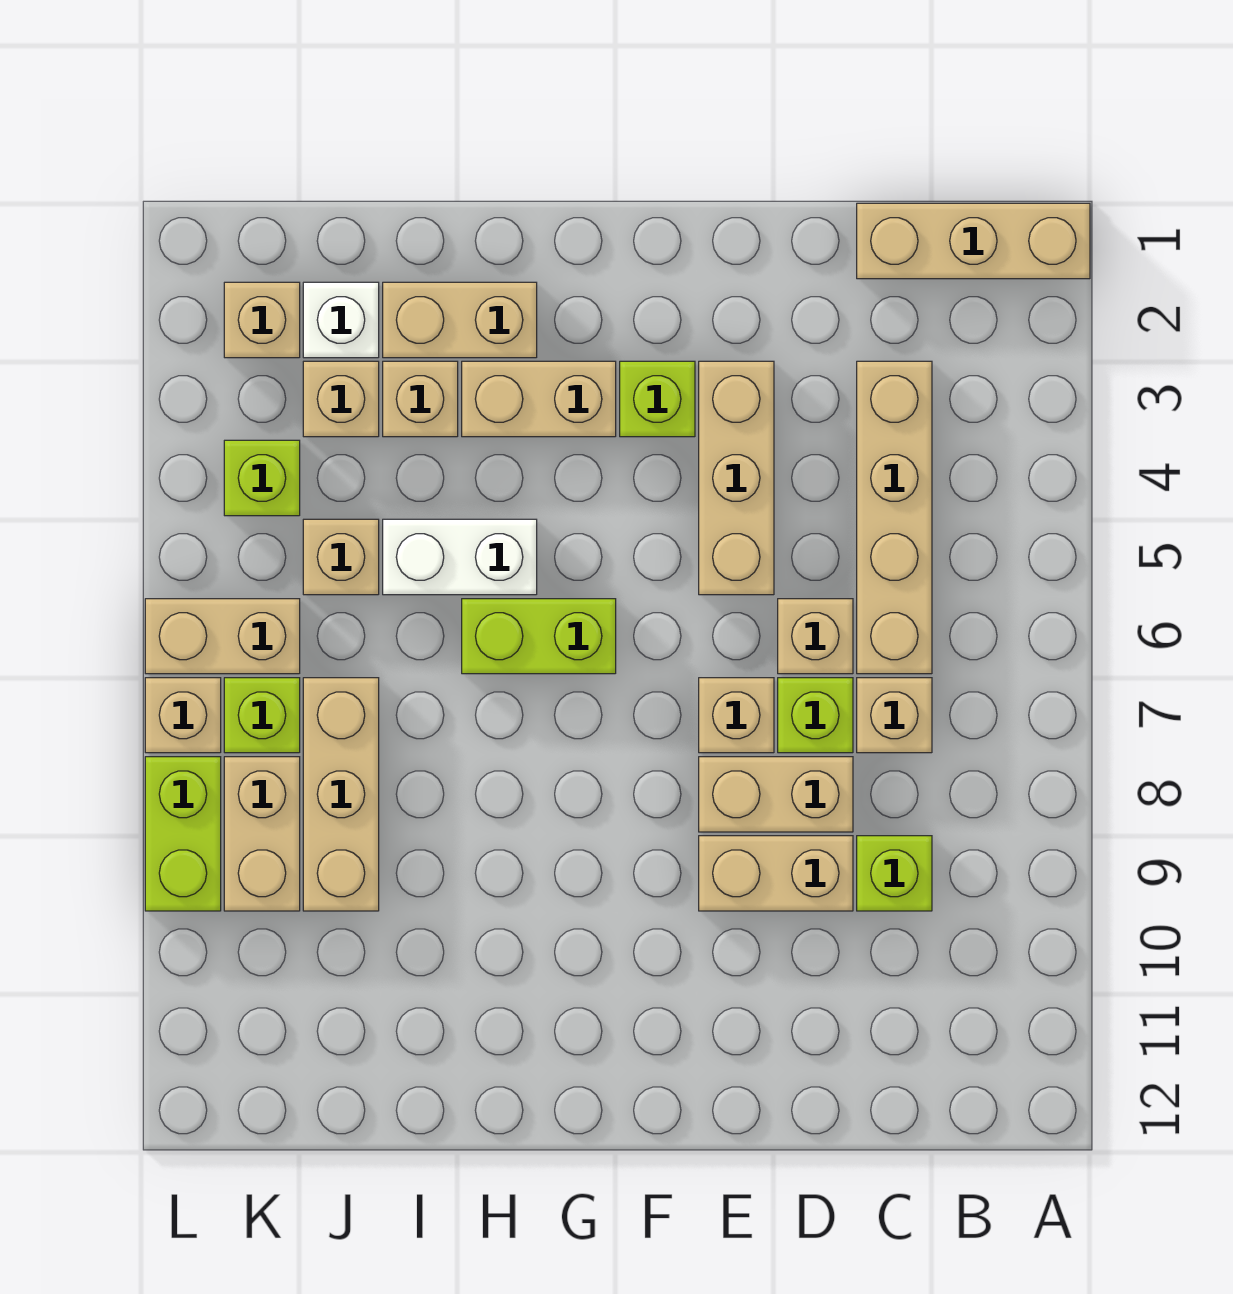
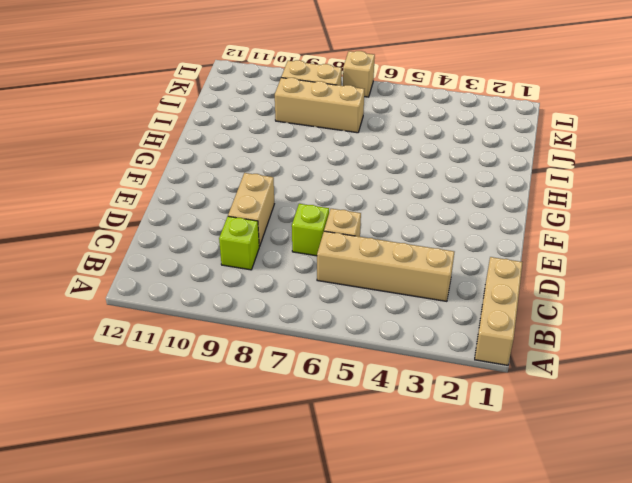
none -> tan brick C7 level 1
none -> tan brick D8:E8 level 1
none -> tan brick E3:E5 level 1

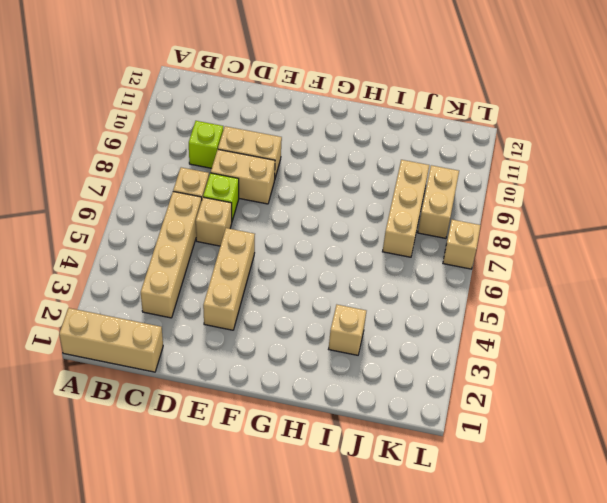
none -> tan brick E7 level 1
none -> lime brick F3 level 1
none -> tan brick G3:H3 level 1

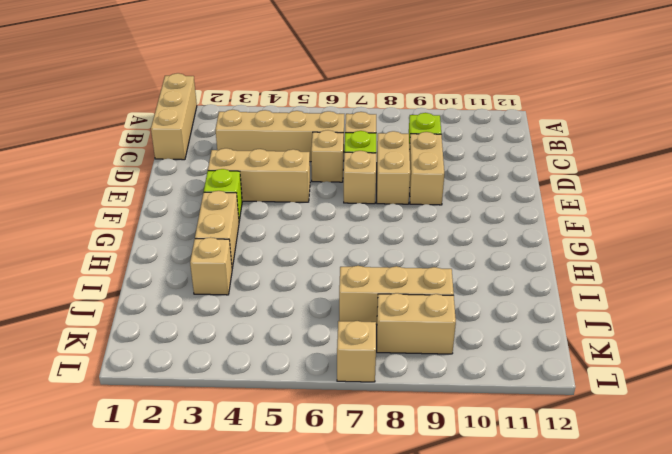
none -> lime brick G6:H6 level 1
none -> tan brick H2:I2 level 1
none -> white brick H5:I5 level 1

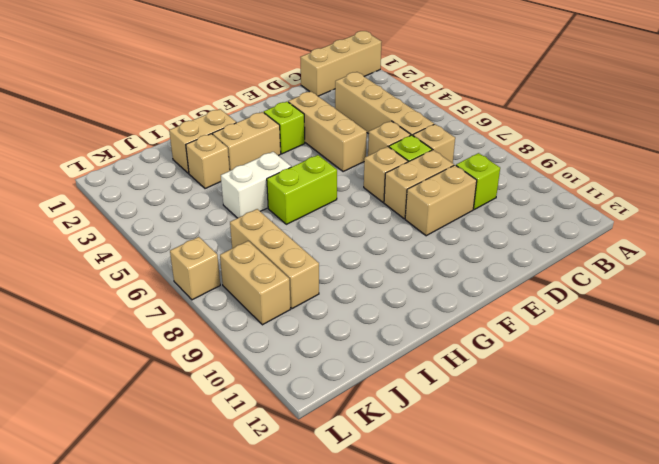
none -> white brick J2 level 1
none -> tan brick J3 level 1
none -> tan brick J5 level 1

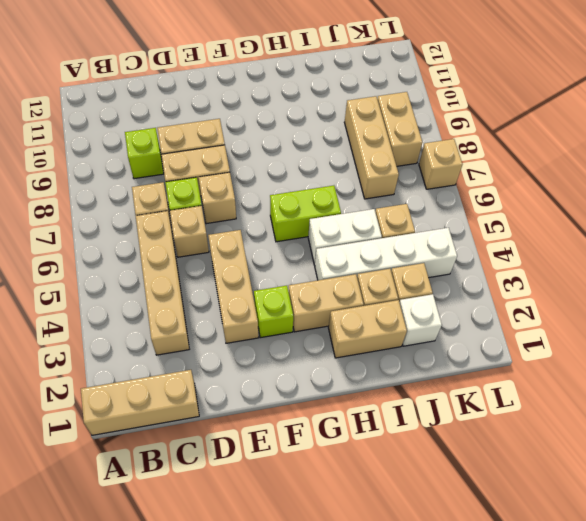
white brick H4:K4 level 1 -> lime brick K4 level 1
none -> tan brick K2 level 1
none -> tan brick K6:L6 level 1
none -> lime brick K7 level 1

